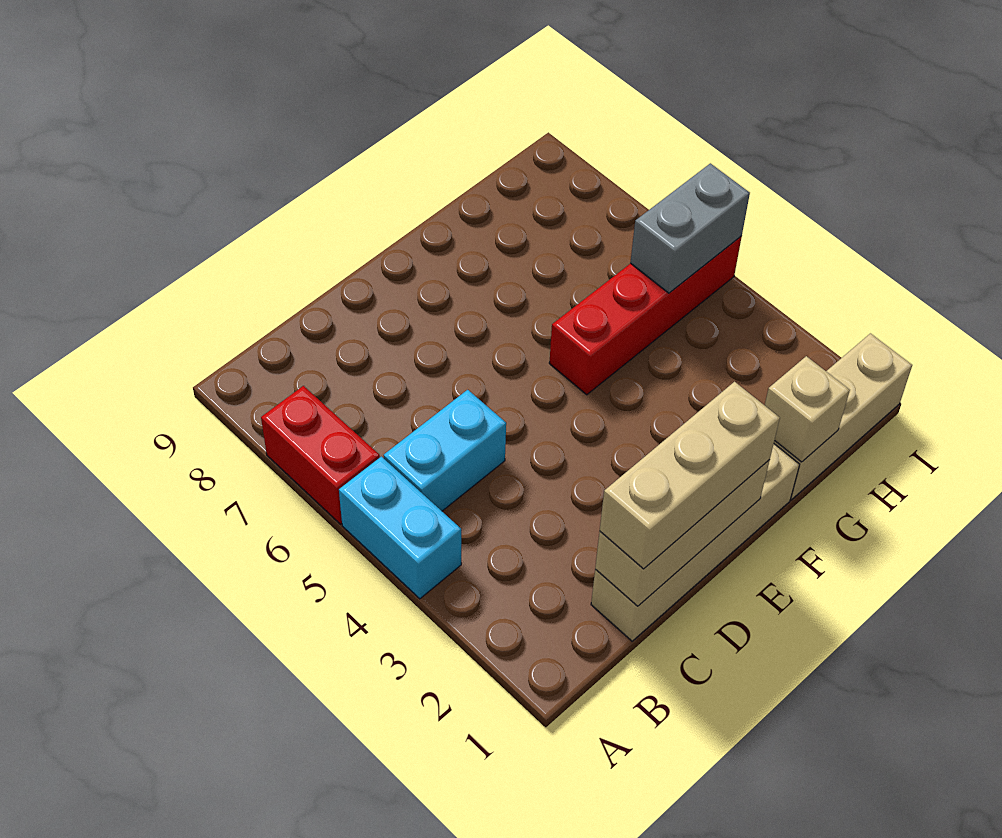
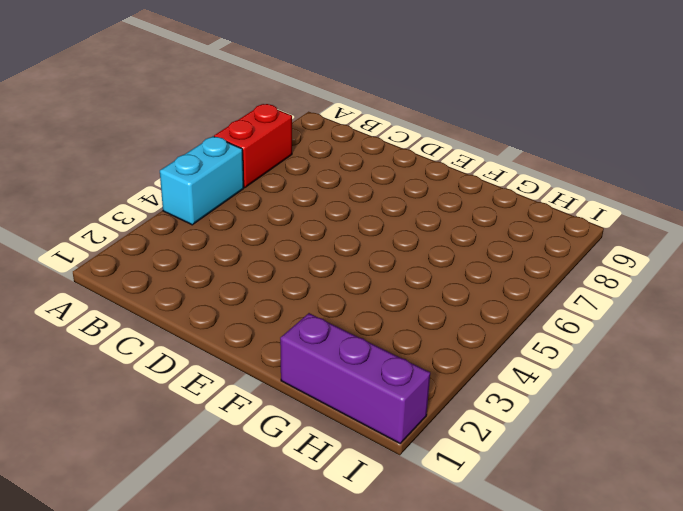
purple brick G1:I1 level 1 -> tan brick G1:I1 level 1
none -> cyan brick B5:C5 level 1
none -> tan brick C1:F1 level 1

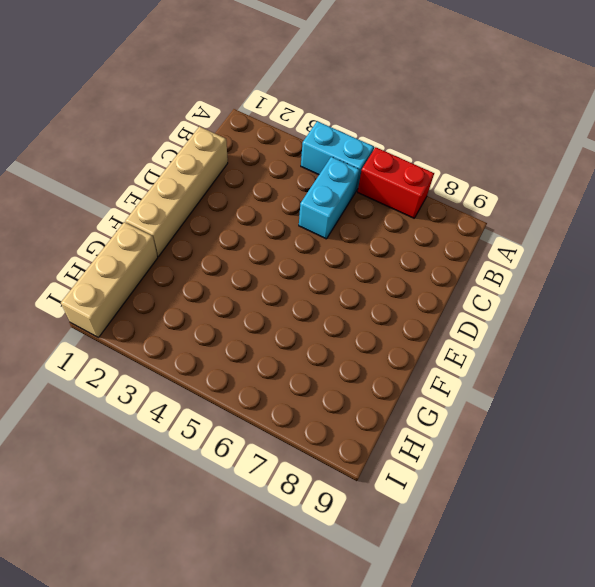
none -> red brick F5:I5 level 1
none -> tan brick C1:E1 level 2

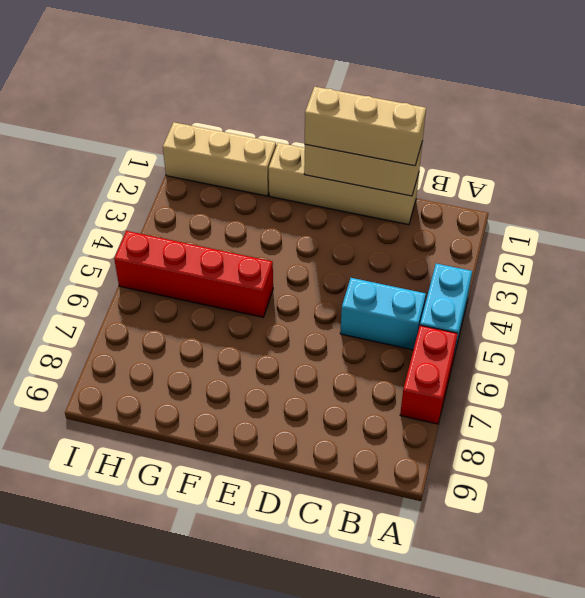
none -> tan brick G1 level 2
none -> grey brick H5:I5 level 2

